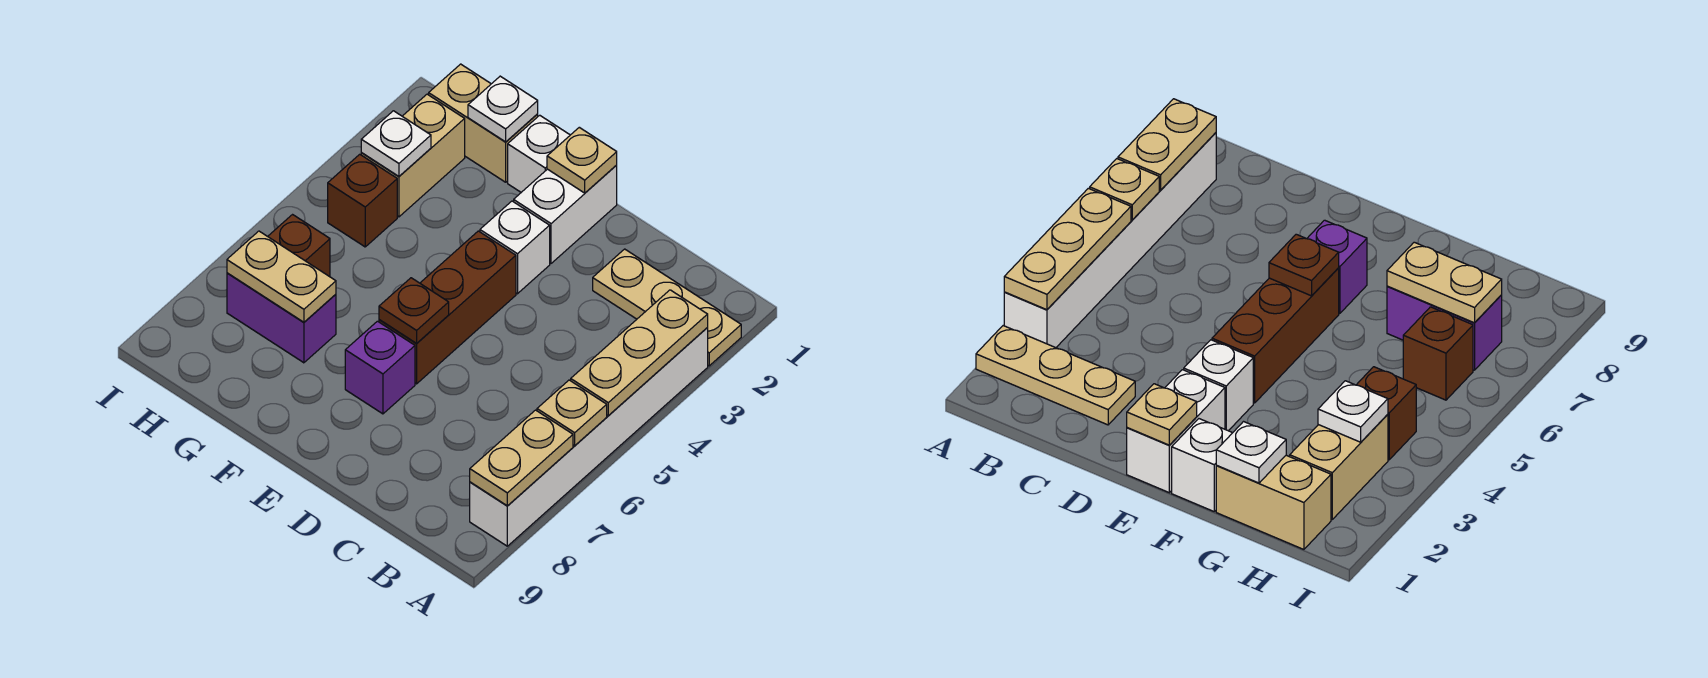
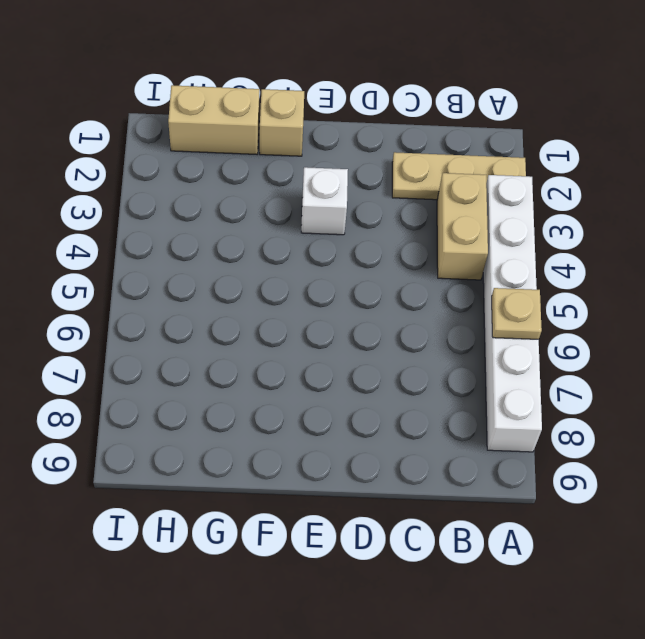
tan brick B3:B4 level 1 -> tan brick H2:H3 level 1
tan brick F1 level 1 -> white brick F1 level 1
none -> white brick E1:E2 level 1
none -> brown brick E4:E6 level 1
none -> purple brick E7 level 1

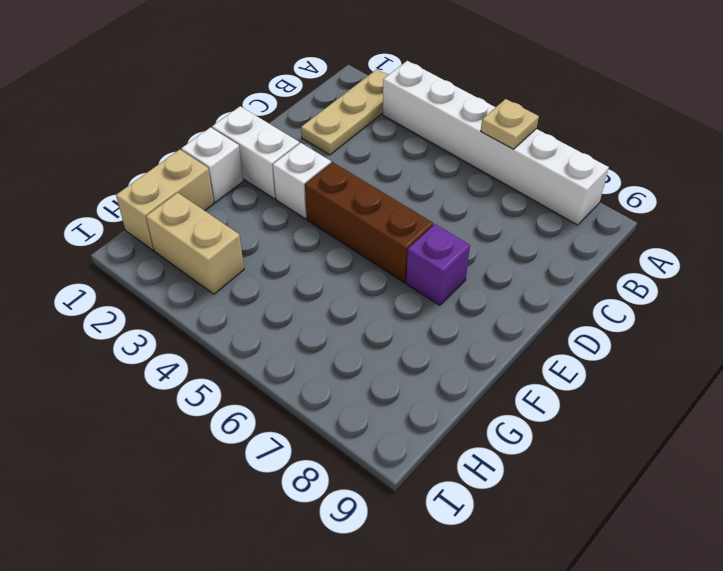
none -> purple brick G7:H7 level 1
none -> brown brick H4 level 1
none -> brown brick H6 level 1

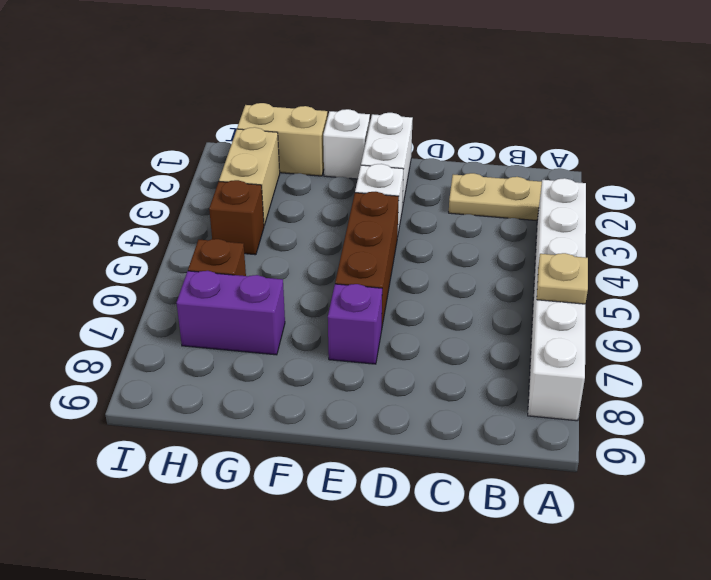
none -> tan plate A3:A5 level 2
none -> tan plate A7:A8 level 2
none -> tan plate E1 level 2

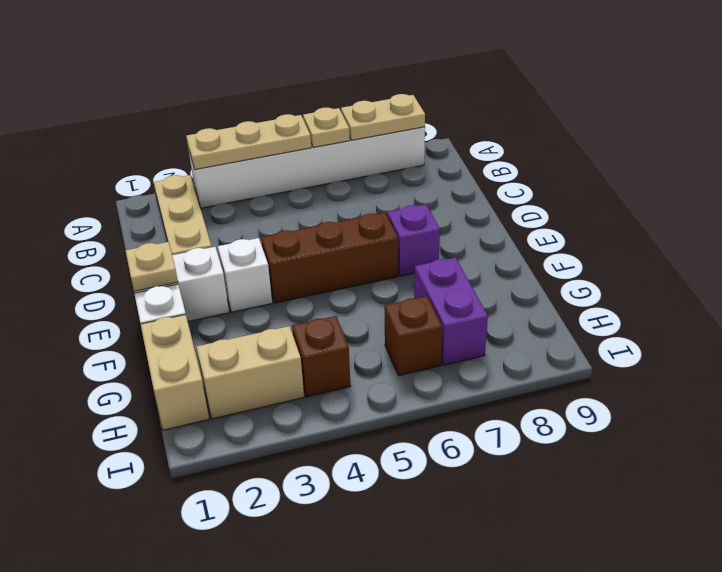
none -> brown plate E6 level 2
none -> white plate G1 level 2
none -> tan plate G7:H7 level 2

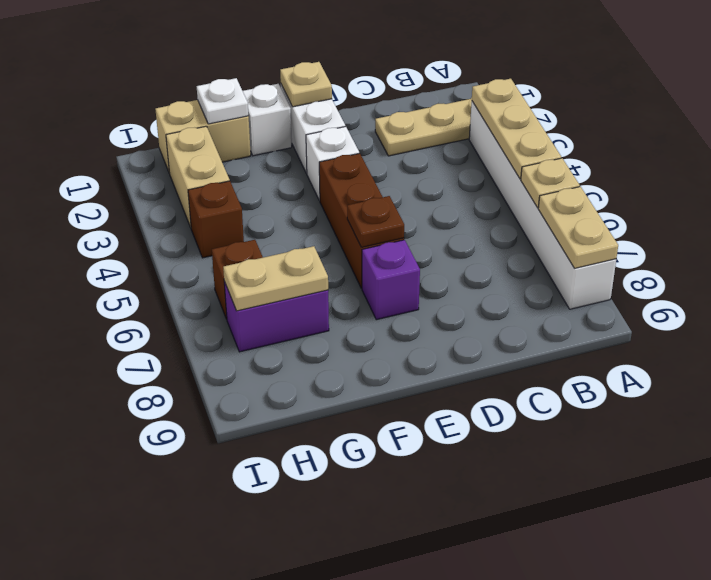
none -> white plate H3 level 2

